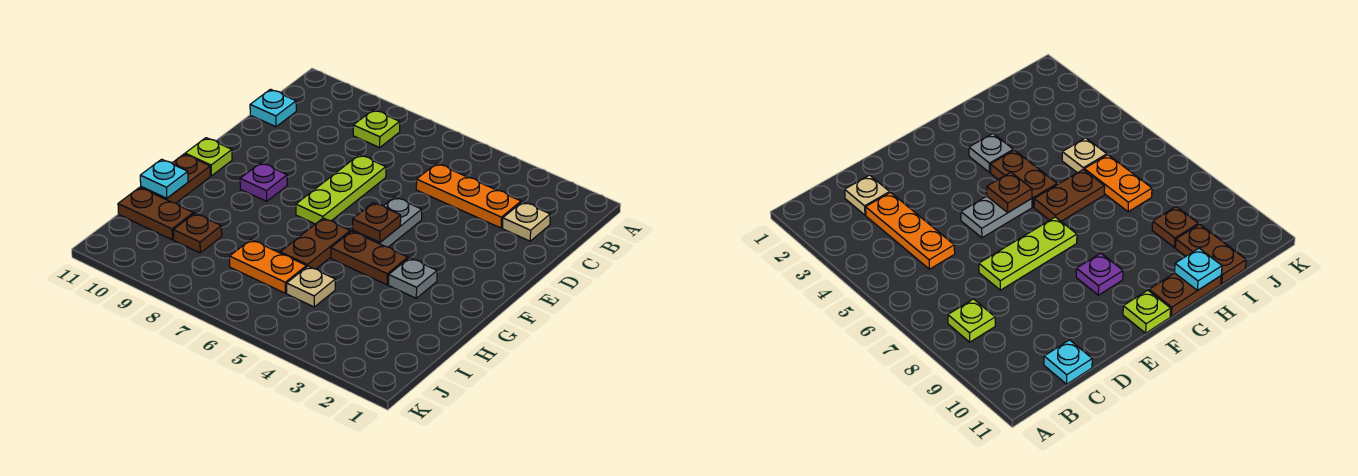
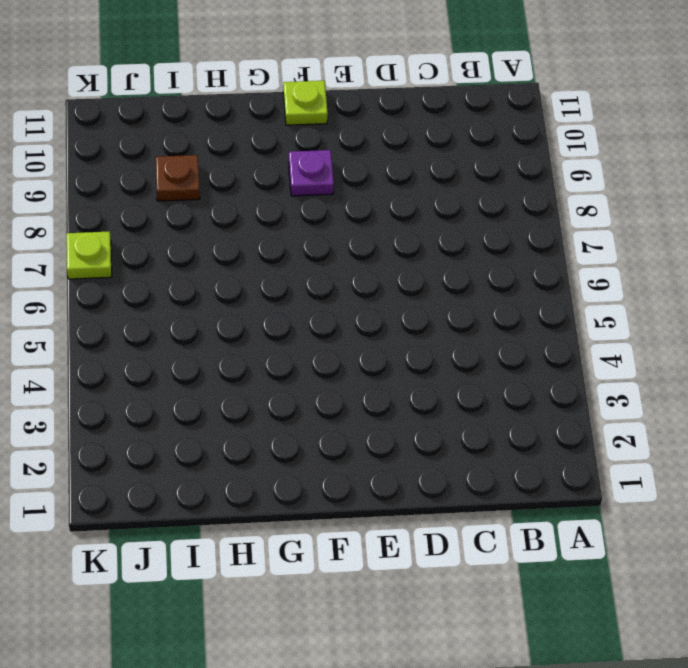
lime plate K7 level 1 -> lime plate B8 level 1
none -> tan plate C2 level 1
none -> orange plate C3:C5 level 1
none -> cyan plate C11 level 1

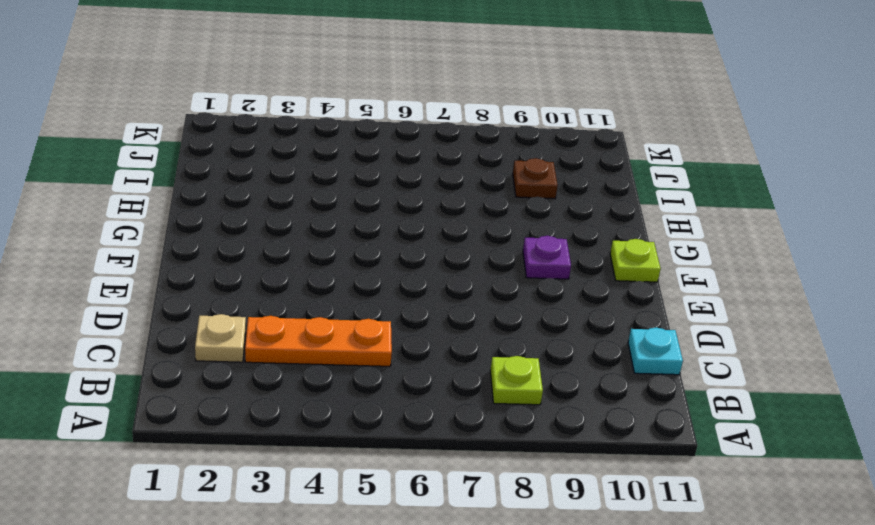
none -> lime plate D7:F7 level 1
none -> grey plate E5:F5 level 1
none -> grey plate G3 level 1

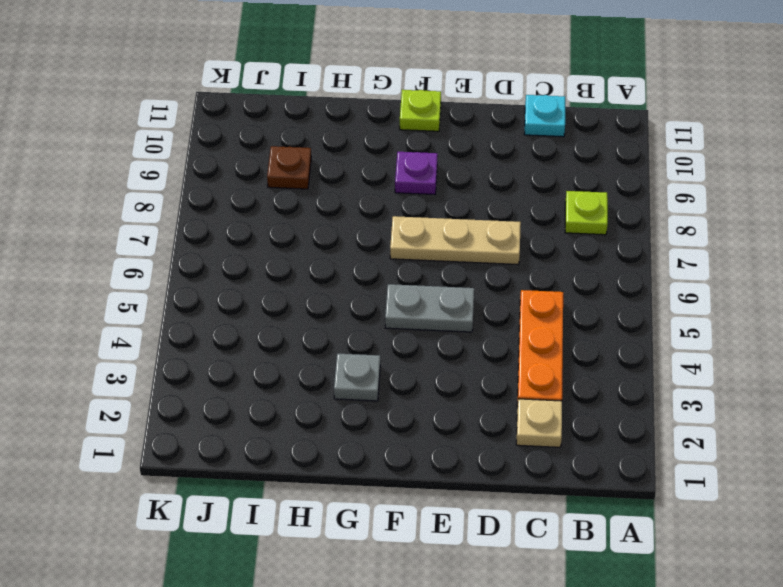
tan plate D7:F7 level 1 -> lime plate D7:F7 level 1
none -> brown plate G4:G5 level 1
none -> brown plate G6:H6 level 1
none -> brown plate G11:H11 level 1

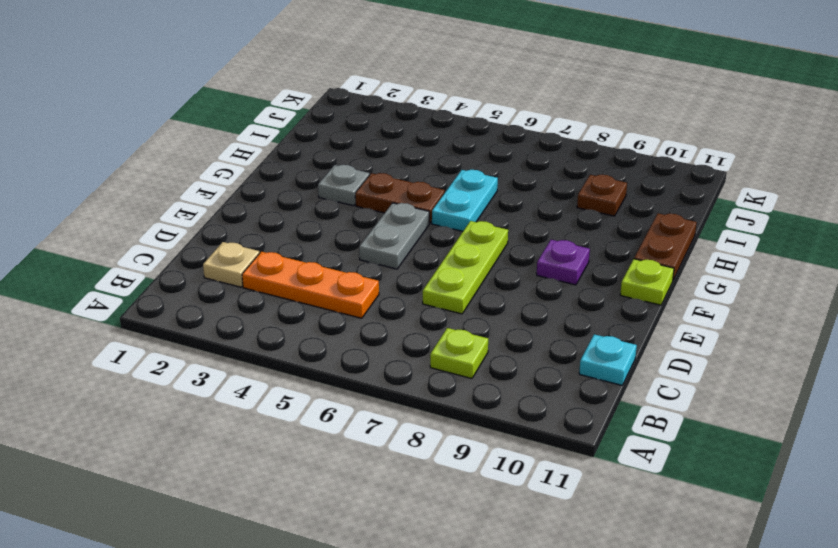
cyan plate G6:H6 level 1 -> brown plate G6:H6 level 1
none -> tan plate I5 level 1
none -> orange plate I6:I7 level 1
none -> brown plate I10:I11 level 1

